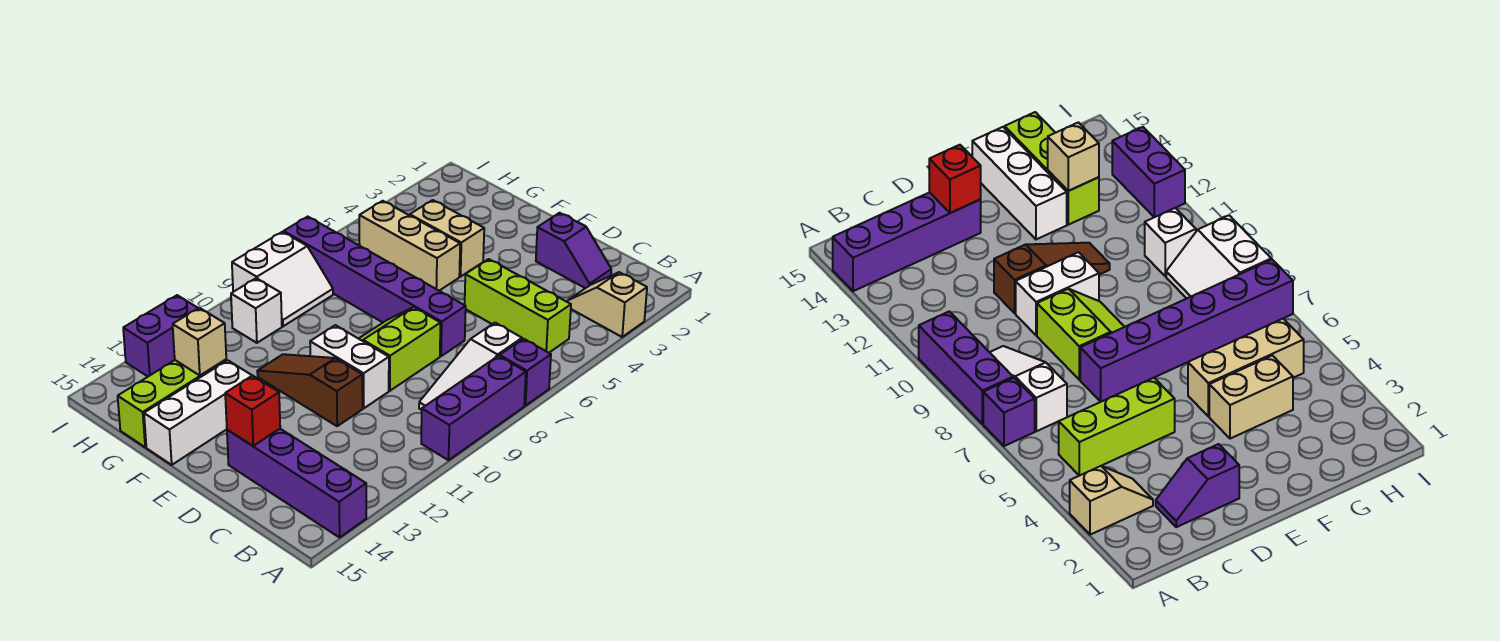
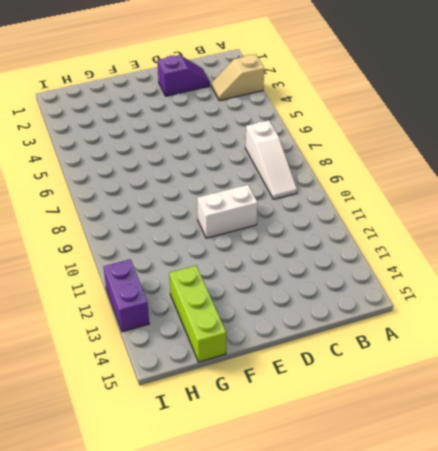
none -> purple brick A7 level 1
none -> purple brick A8:A10 level 1
none -> purple brick A14:D14 level 1

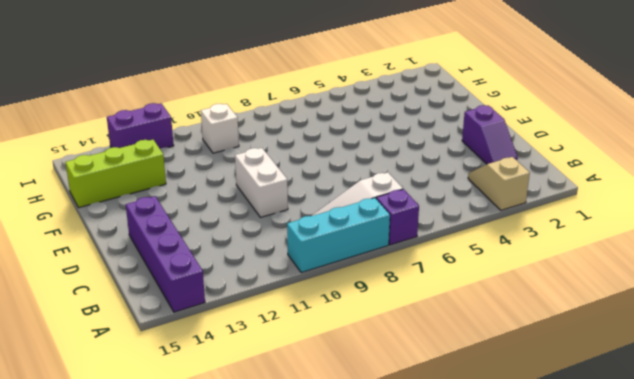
cyan brick A8:A10 level 1 -> purple brick A8:A10 level 1
none -> lime brick B5:D5 level 1
none -> purple brick D7:I7 level 1
none -> lime slope D8:E9 level 1 top D

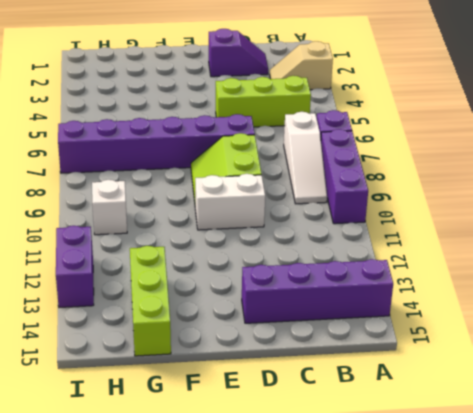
none -> brown slope D11:F11 level 1 top D
none -> tan brick F4:G4 level 1
none -> tan brick F5:H5 level 1

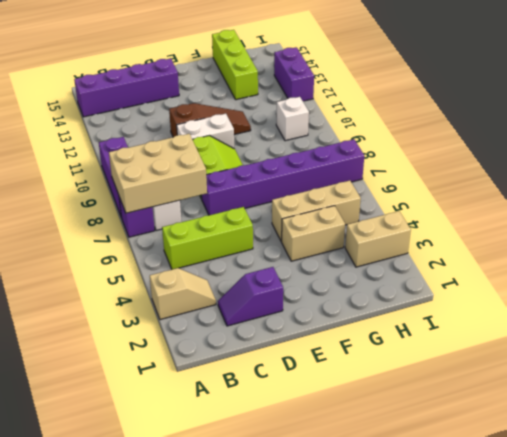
tan brick A7:C8 level 2 -> none
tan brick H3:I3 level 1 -> none
none -> white brick F13:F15 level 1
none -> white slope H8:I9 level 1 top I
none -> red brick D14 level 2

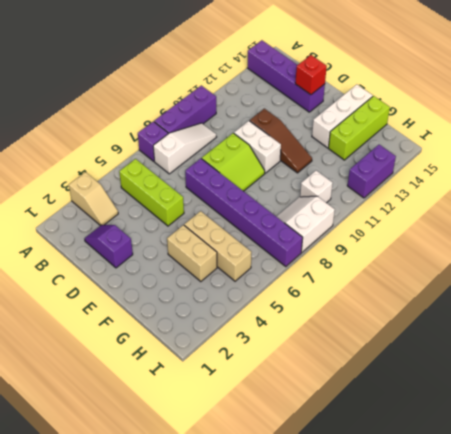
none -> tan brick G13 level 2

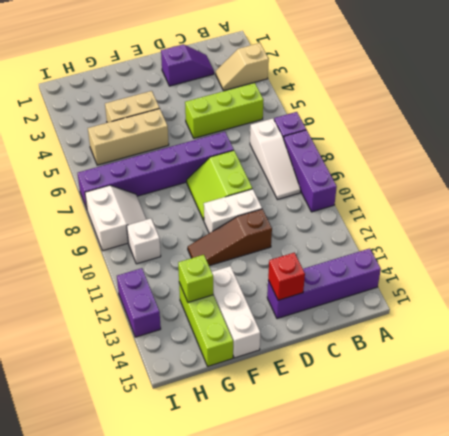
lime brick G13 level 2 -> tan brick G13 level 2

